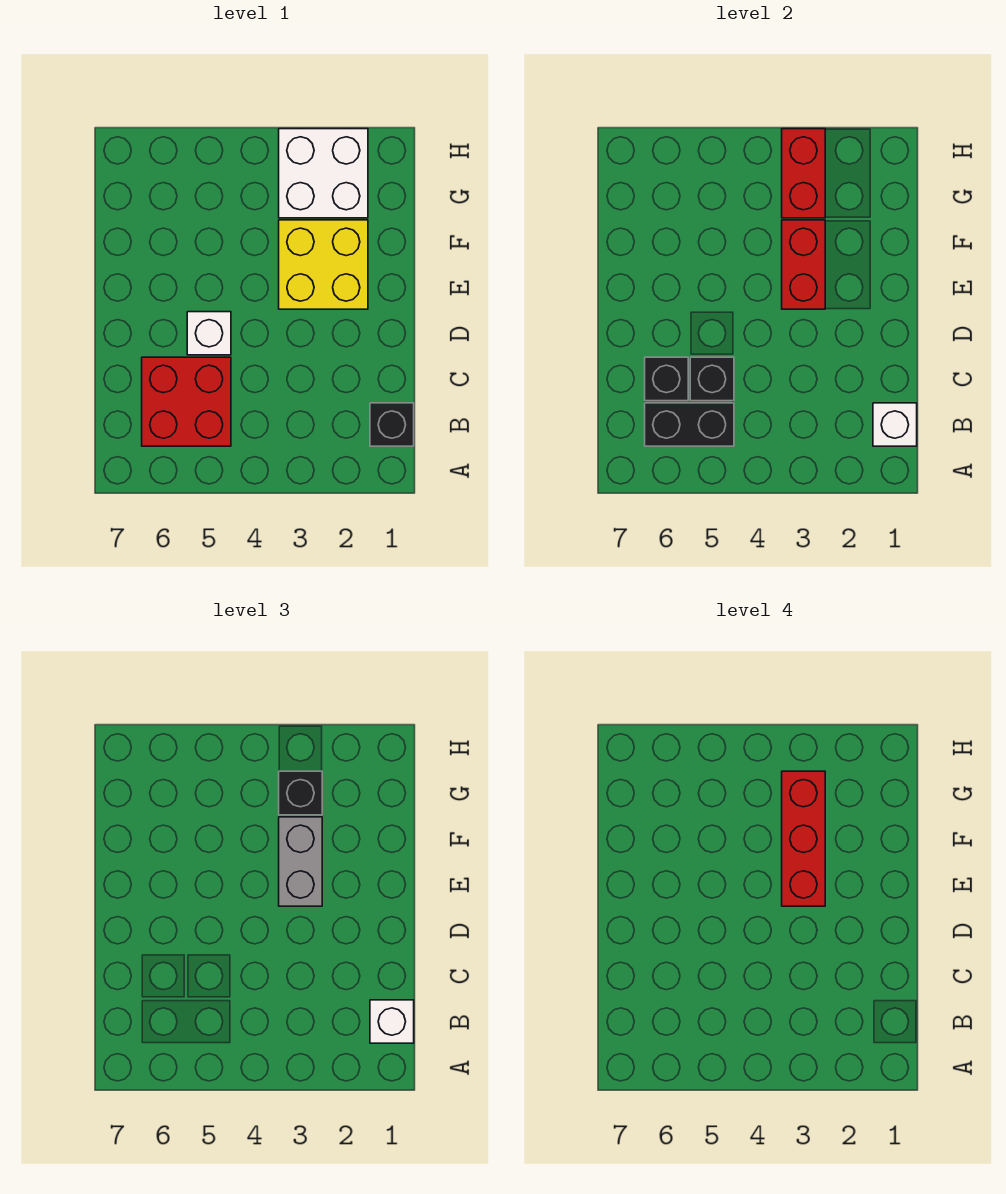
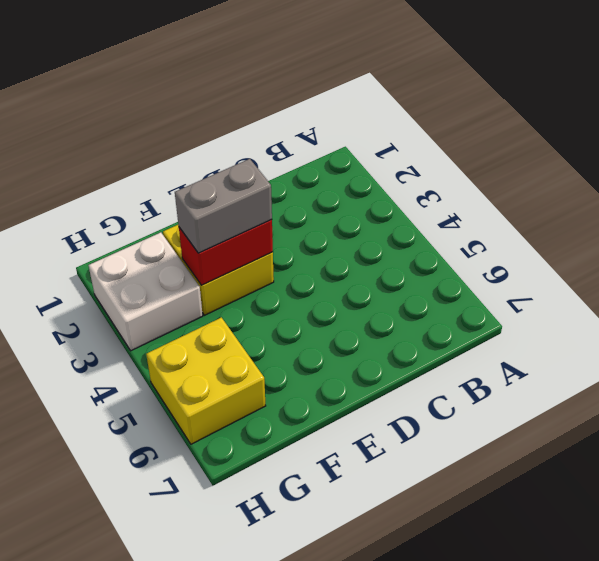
yellow brick G5:H6 level 1 -> none
none -> black brick B1 level 1
none -> red brick B5:C6 level 1
none -> white brick D5 level 1

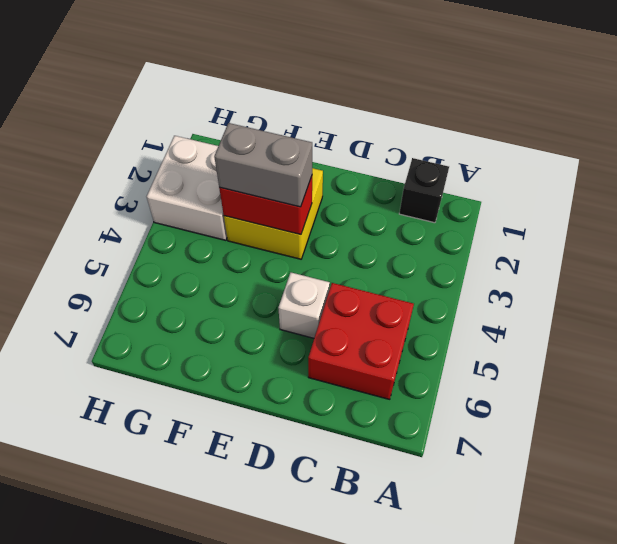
none -> white brick B1 level 2
none -> black brick B5:B6 level 2
none -> black brick C5 level 2

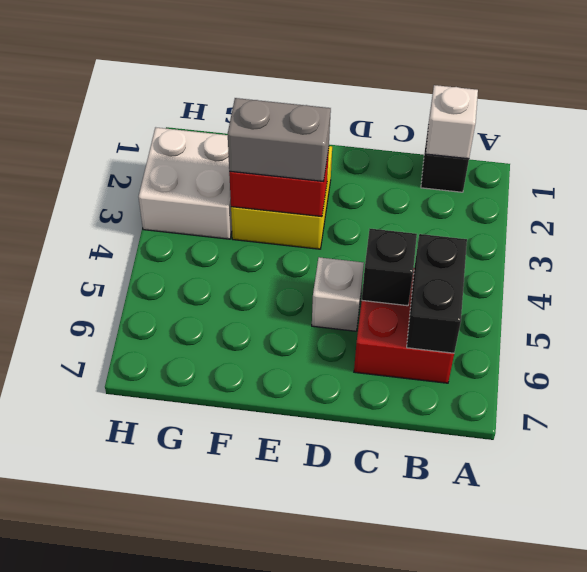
none -> black brick C6 level 2
none -> red brick G3:H3 level 2
none -> white brick B1 level 3

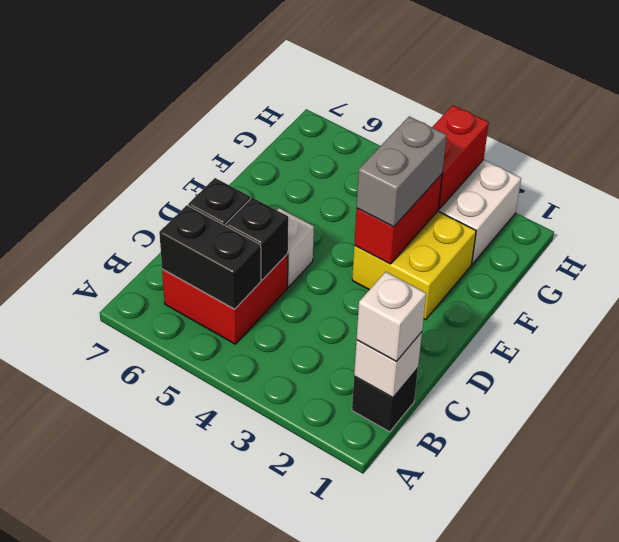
none -> black brick G3 level 3
none -> red brick E3:G3 level 4

